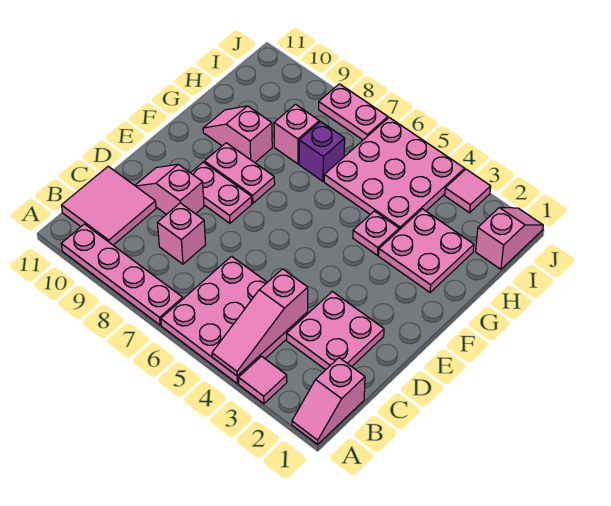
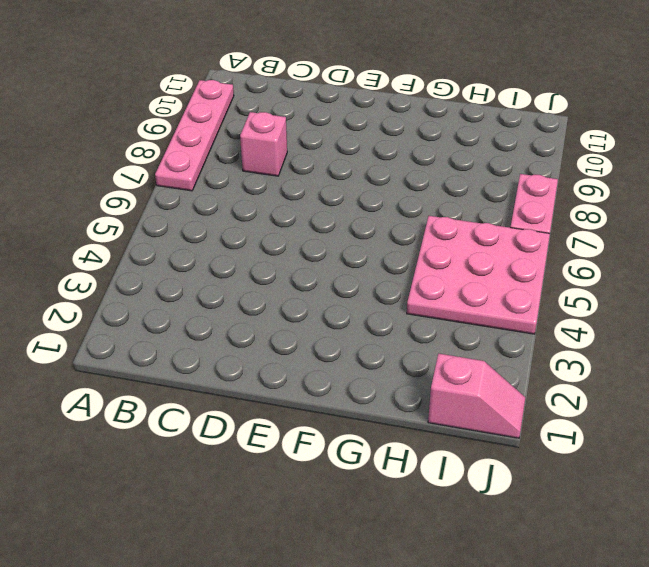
none -> pink slope A1:B1 level 1 top B
none -> pink tile A3 level 1
none -> pink plate A4:C6 level 1

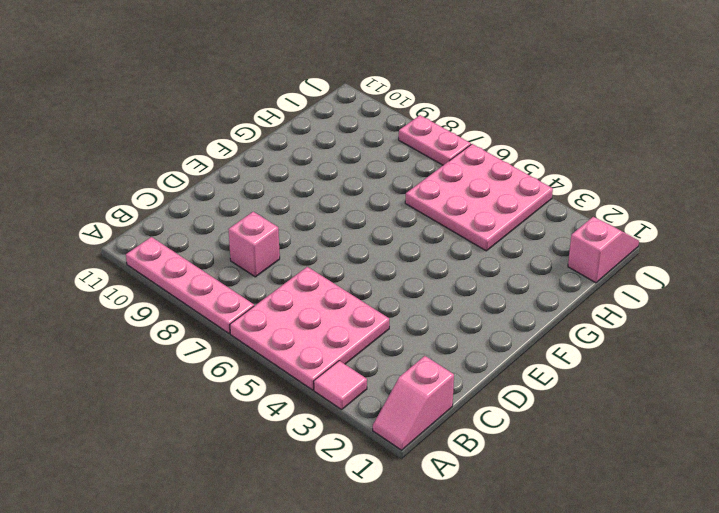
none -> pink tile B10:C11 level 1
none -> pink plate C2:D3 level 1
none -> pink slope D9:D10 level 1 top 9

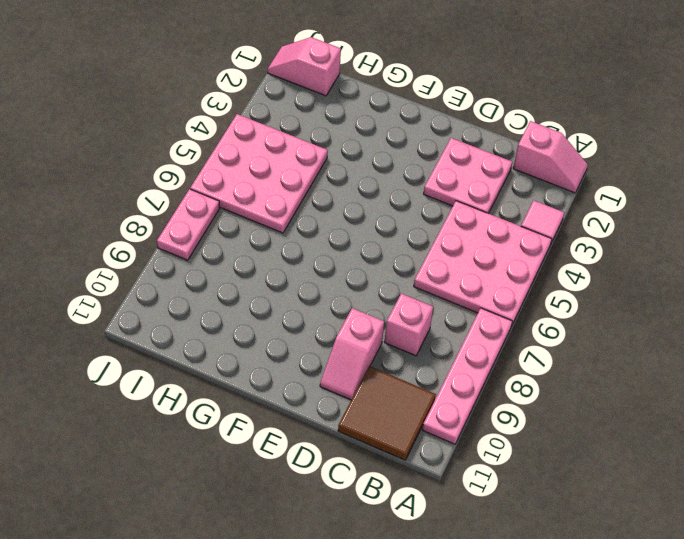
brown tile B10:C11 level 1 -> pink tile B10:C11 level 1
none -> pink plate E8:E9 level 1
none -> pink plate F8:F9 level 1
none -> pink plate G2:H3 level 1

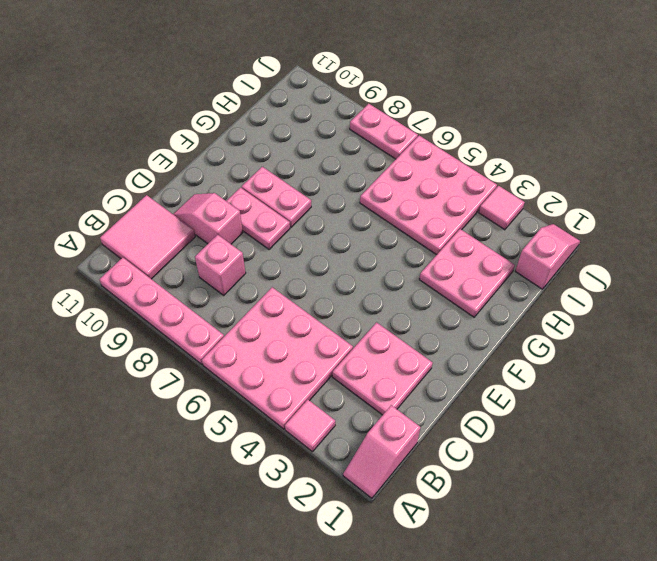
none -> pink plate G4 level 1
none -> pink slope G9:G10 level 1 top 9
none -> purple brick H7 level 1

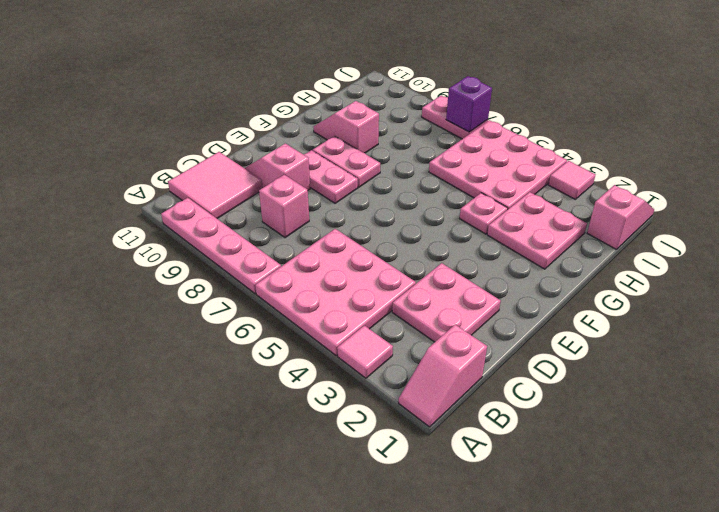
purple brick J7 level 2 -> purple brick H7 level 1
none -> pink brick H8 level 1
none -> pink slope A4:C4 level 2 top C

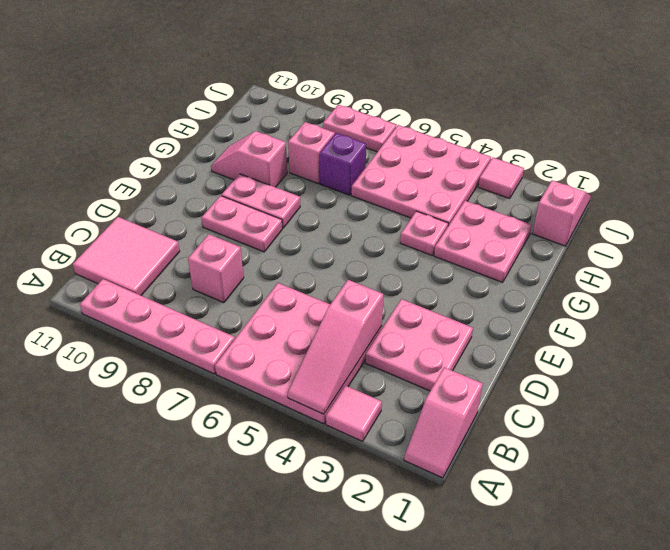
none -> pink slope D9:D10 level 1 top 9

